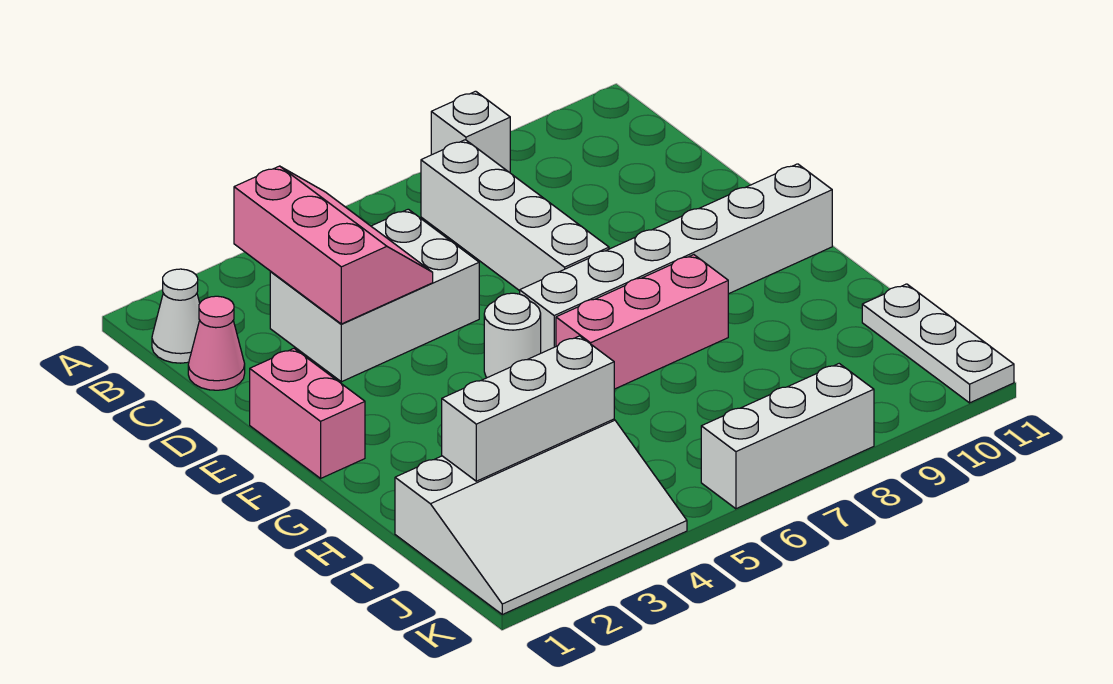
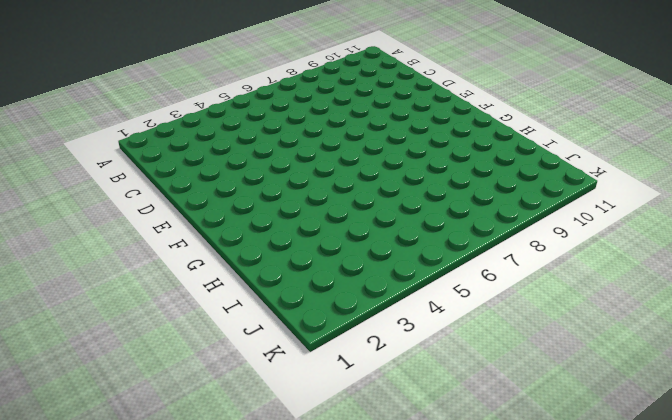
none -> white brick A8 level 1
none -> white cone B1 level 1
none -> white brick B7:E7 level 1

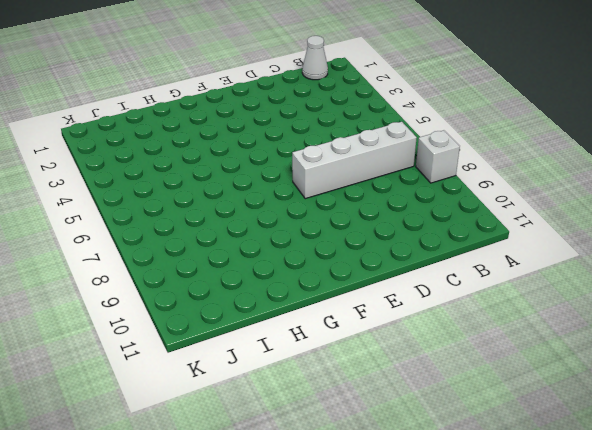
none -> pink cone C1 level 1
none -> white brick C3:D5 level 1
none -> pink brick E1:F1 level 1

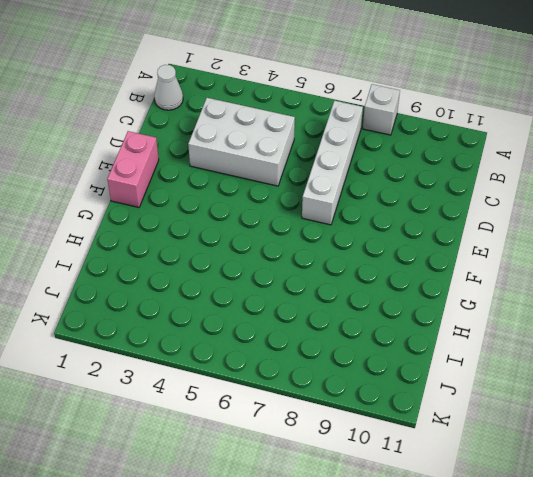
none -> pink cone C1 level 1
none -> white round brick F5 level 1
none -> white brick F6:F11 level 1

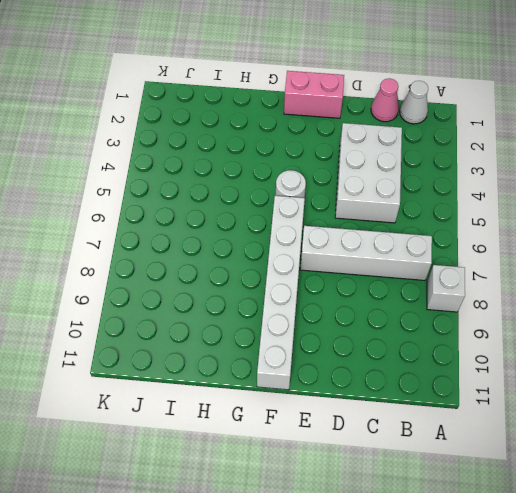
none -> pink brick G6:G8 level 1
none -> white slope I1:K4 level 1 top I
none -> white plate I11:K11 level 1

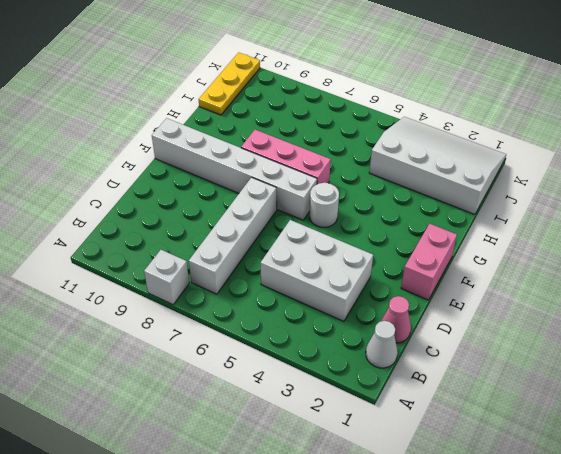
yellow plate I11:K11 level 1 -> white plate I11:K11 level 1
none -> white brick K6:K8 level 1
none -> pink slope B3:D4 level 2 top 3
none -> white brick I2:I4 level 2

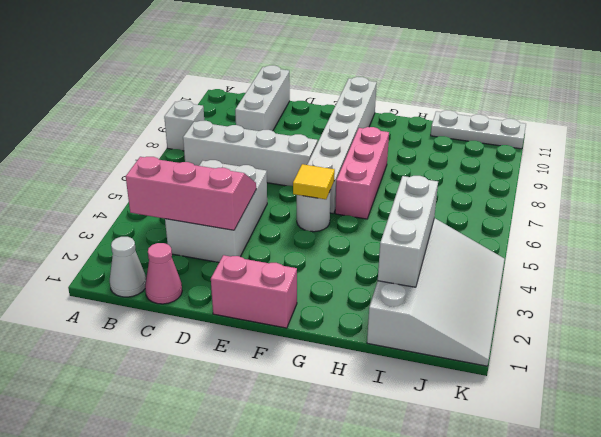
white brick C9:C11 level 1 -> white brick K6:K8 level 1
yellow tile F5 level 2 -> none

